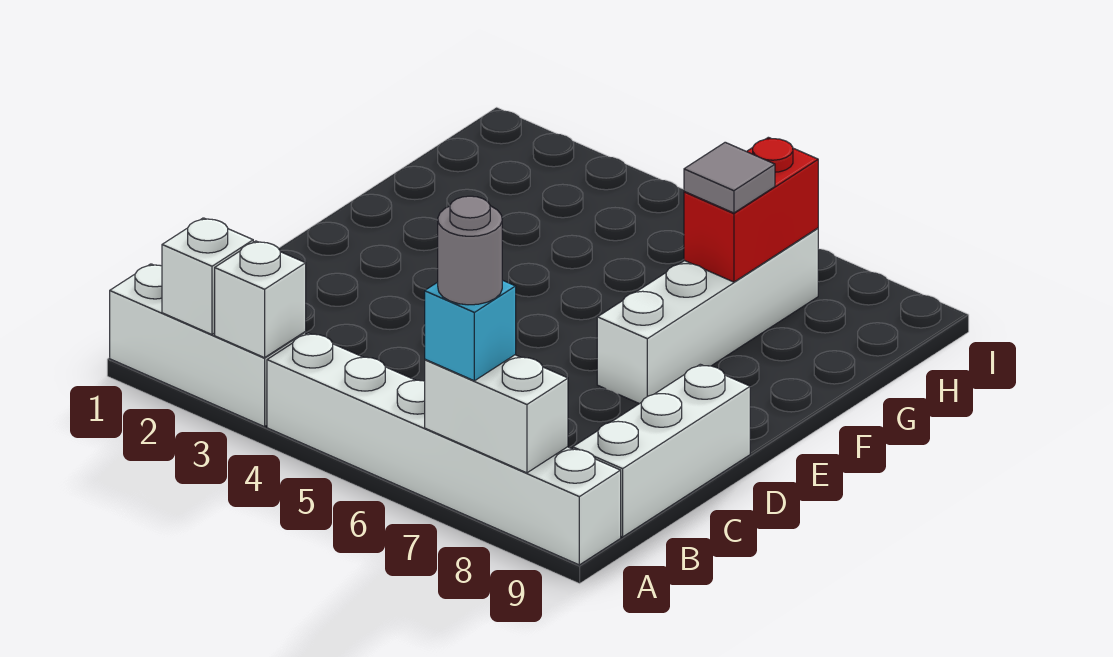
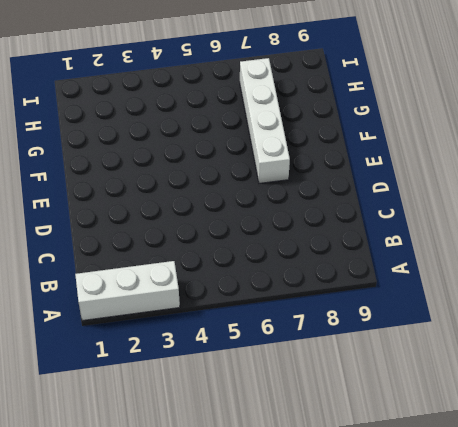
none -> white brick A4:A9 level 1
none -> white brick B9:D9 level 1

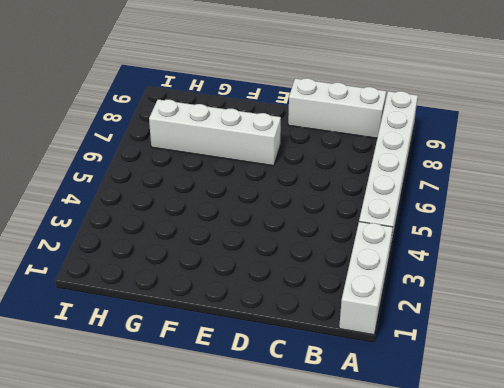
none -> white brick A2 level 2
none -> white brick A3 level 2

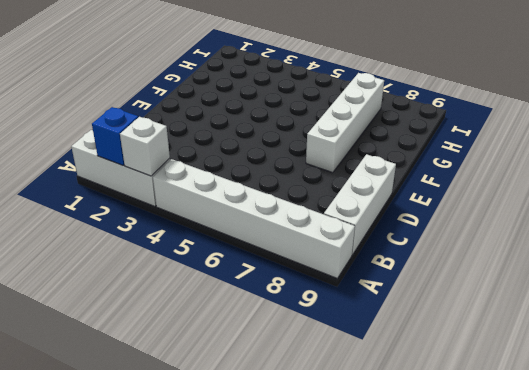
blue brick A2 level 2 -> white brick A2 level 2
none -> white brick A7:A8 level 2
none -> red brick G7:H7 level 2

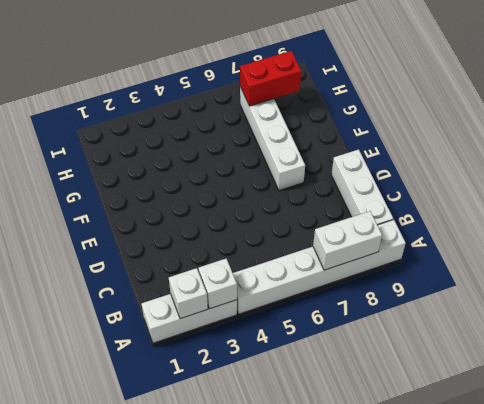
red brick H7:H8 level 2 -> red brick G7:H7 level 2
none -> cyan brick A7 level 3
none -> grey tile G7 level 3

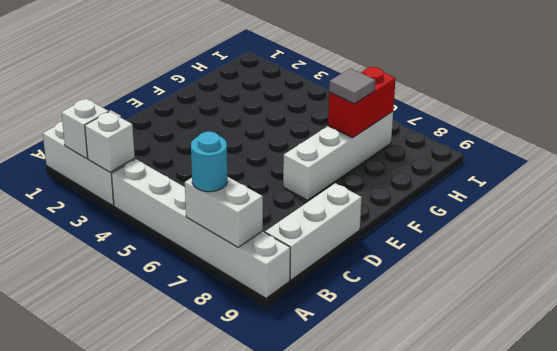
cyan round brick A7 level 3 -> cyan brick A7 level 3
none -> grey round brick A7 level 4

